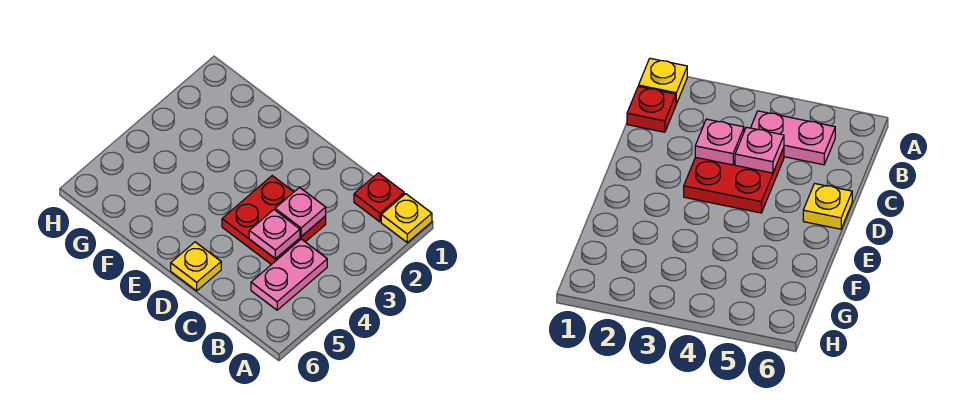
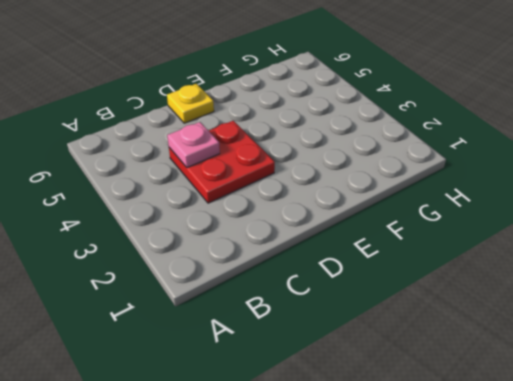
none -> yellow plate A1 level 1
none -> red plate B1 level 1

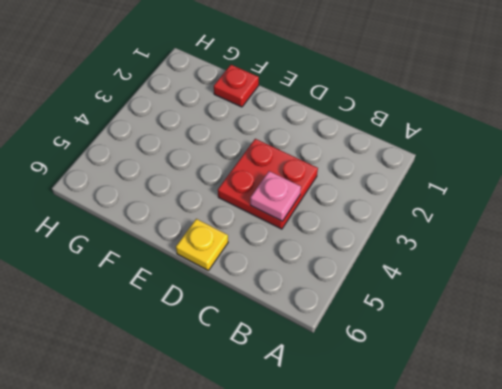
red plate F1 level 1 -> red plate B1 level 1
none -> yellow plate A1 level 1
none -> pink plate B4:B5 level 1

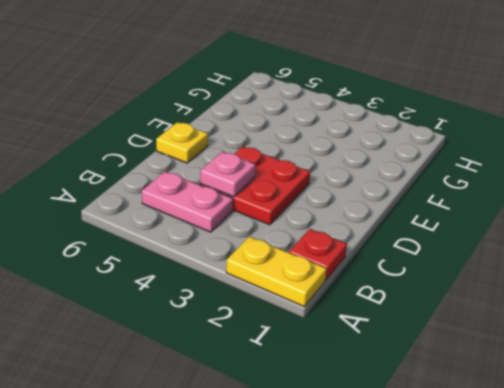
yellow plate A1:A2 level 1 -> yellow plate A1 level 1
none -> pink plate C3 level 2

